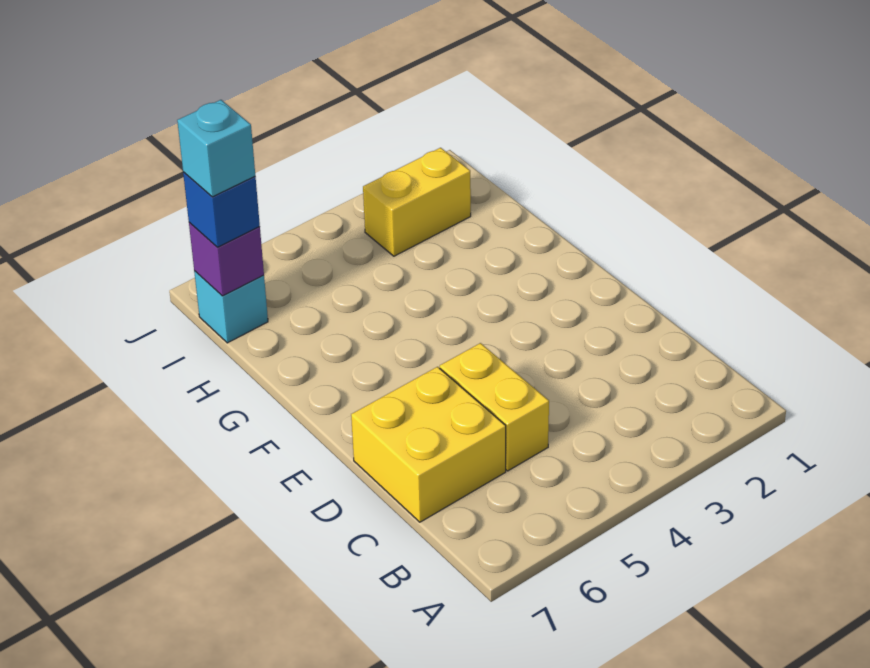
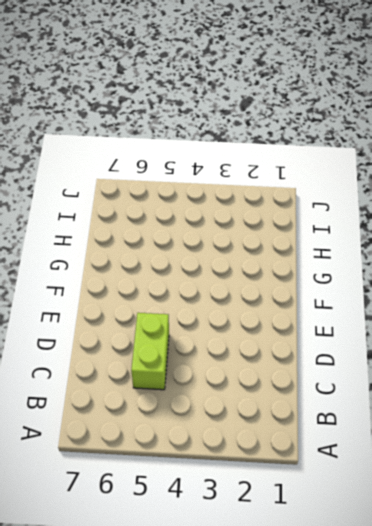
lime brick C5:D5 level 1 -> yellow brick C5:D5 level 1
none -> yellow brick C6:D7 level 1
none -> yellow brick I2:I3 level 1

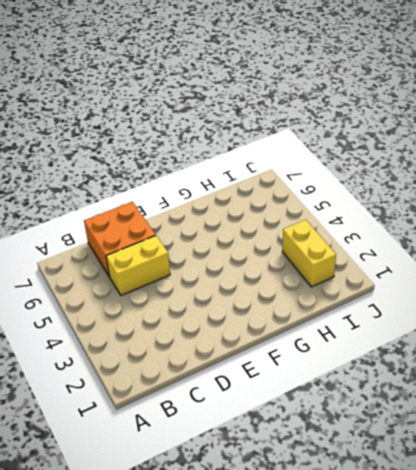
orange brick C6:D7 level 1 -> yellow brick C6:D7 level 1
none -> cyan brick I7 level 1
none -> purple brick I7 level 2

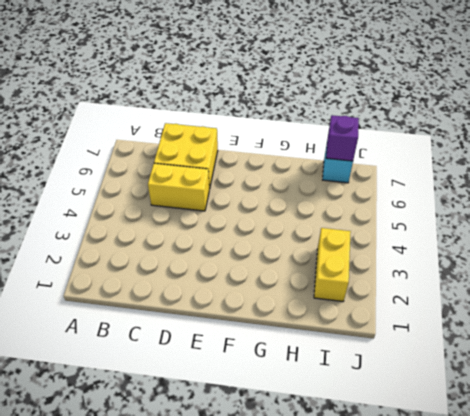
none -> blue brick I7 level 3
none -> cyan brick I7 level 4

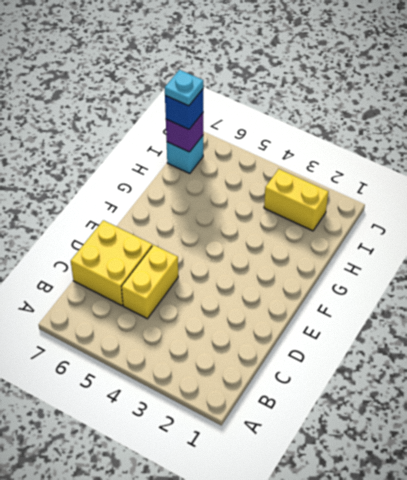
cyan plate I7 level 4 -> cyan brick I7 level 4

